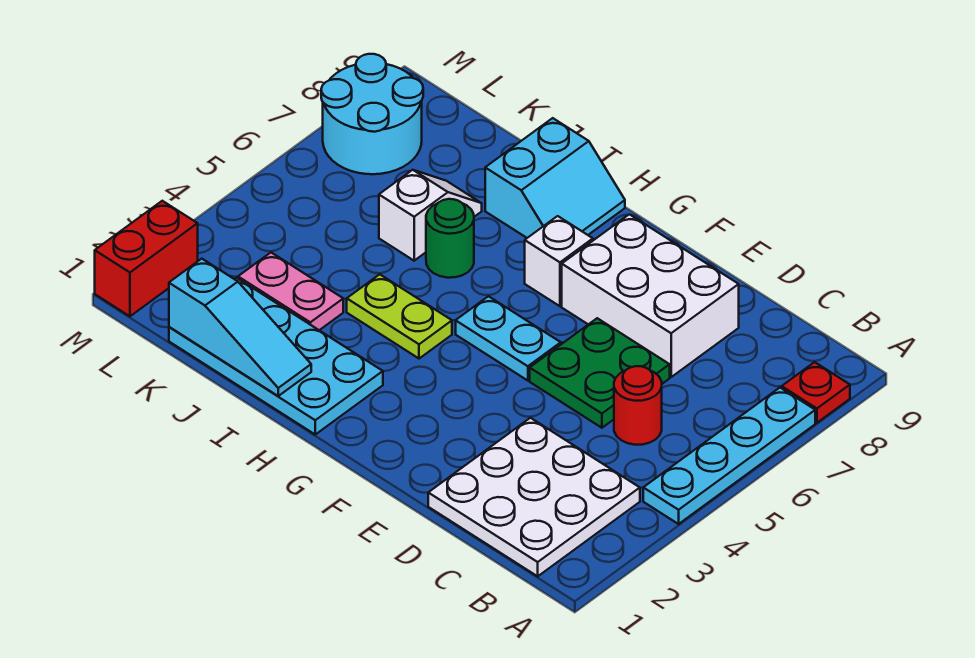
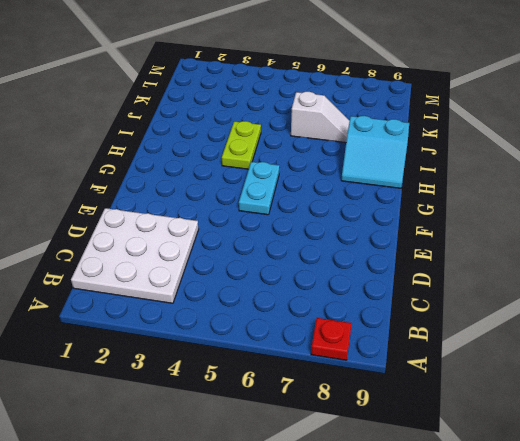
none -> cyan plate A4:A7 level 1
none -> red round brick C5 level 1
none -> green plate D5:E6 level 1

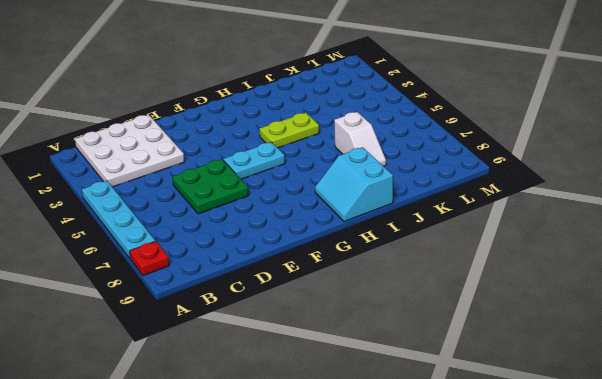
none -> red round brick C5 level 1
none -> white brick D7:F8 level 1
none -> white brick G7 level 1

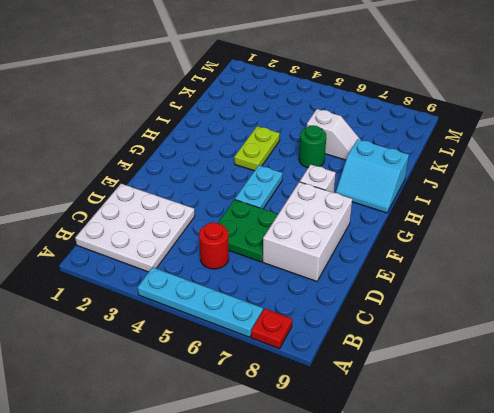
none -> cyan plate H1:K2 level 1
none -> pink plate J3:K3 level 1
none -> cyan round brick L7:M8 level 1

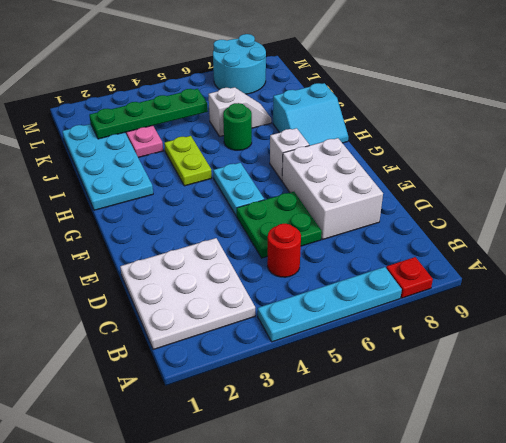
green plate K2:K5 level 2 -> none
none -> red brick M1:M2 level 1
none -> cyan slope I1:K1 level 2 top K

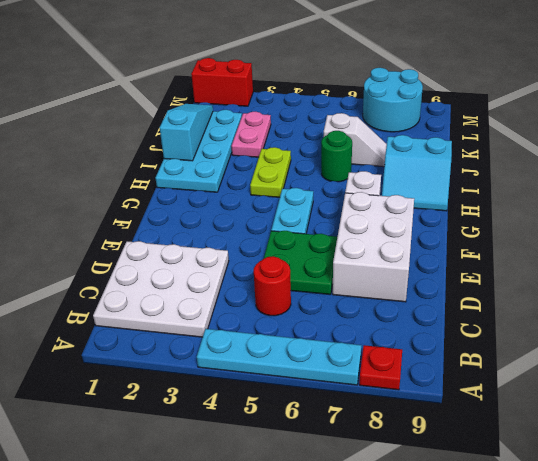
cyan slope I1:K1 level 2 top I -> cyan slope I1:K1 level 2 top K

